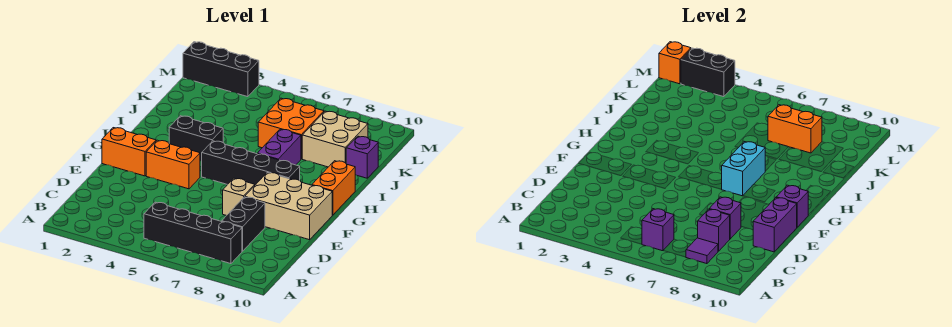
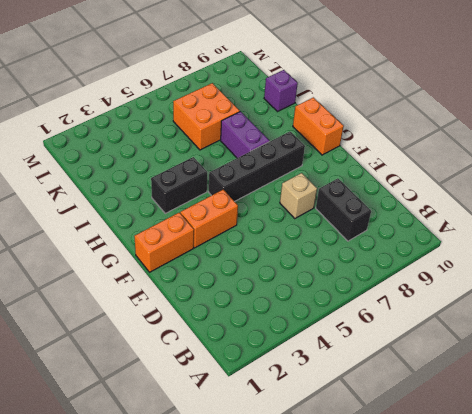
none -> black brick B5:B8 level 1
none -> tan brick E8:F10 level 1
none -> tan brick J8:K9 level 1

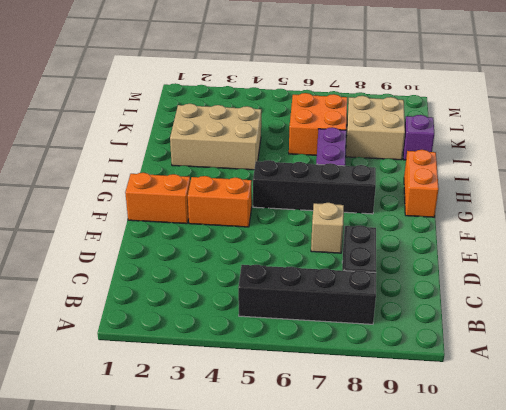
tan brick I2:J4 level 1 -> tan brick E8:F10 level 1
none -> black brick H3:H4 level 1
none -> black brick M1:M3 level 1
none -> purple brick B6 level 2

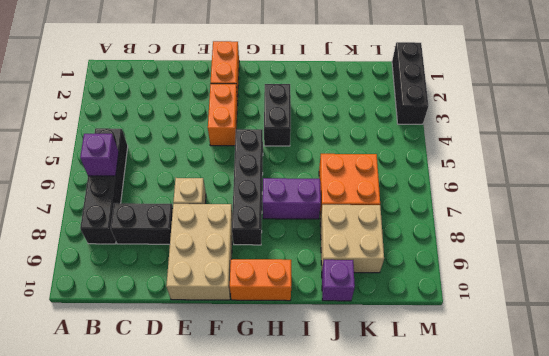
none -> purple tile B8 level 2
none -> purple brick C8 level 2
none -> purple brick D8 level 2

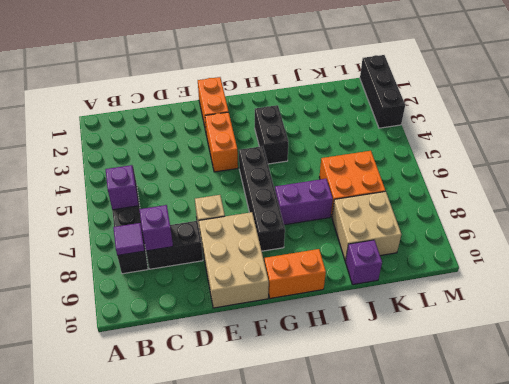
none -> purple brick D8 level 2
none -> purple brick D10:E10 level 2
none -> purple brick F10 level 2

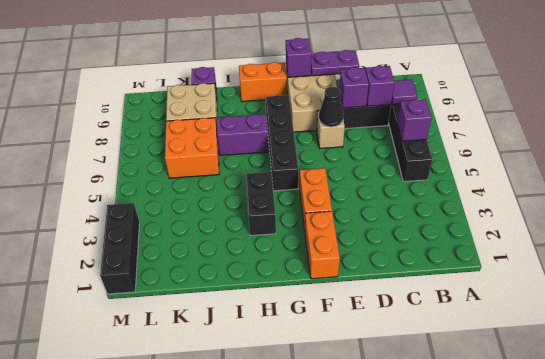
purple plate D10:E10 level 2 -> purple brick D10:E10 level 2
black cone E7 level 2 -> none
none -> cyan brick G7:H7 level 2
none -> orange brick K7:K8 level 2
none -> orange brick M1 level 2

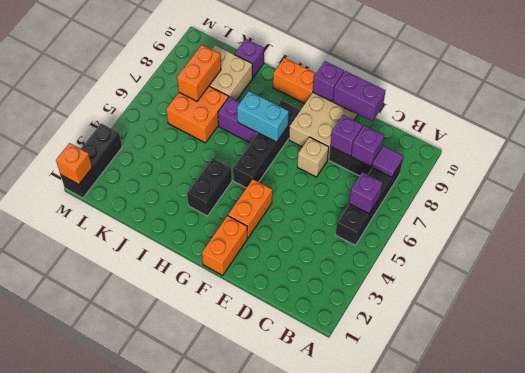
none -> black brick M2:M3 level 2

